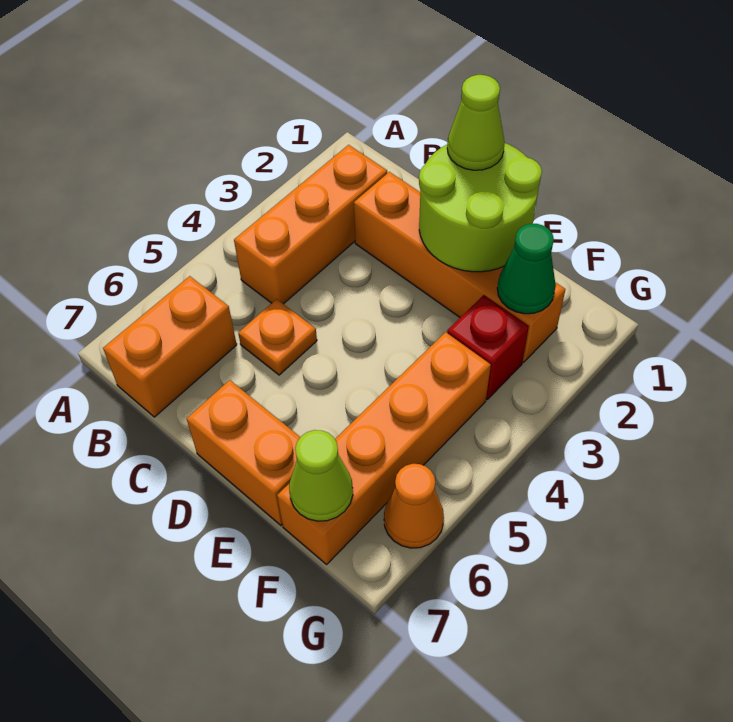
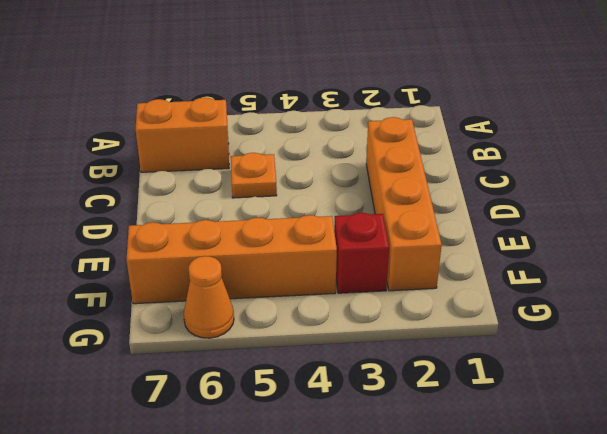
none -> orange brick B2:B4 level 1
none -> orange brick D7:E7 level 1
none -> lime round brick D1:E2 level 2

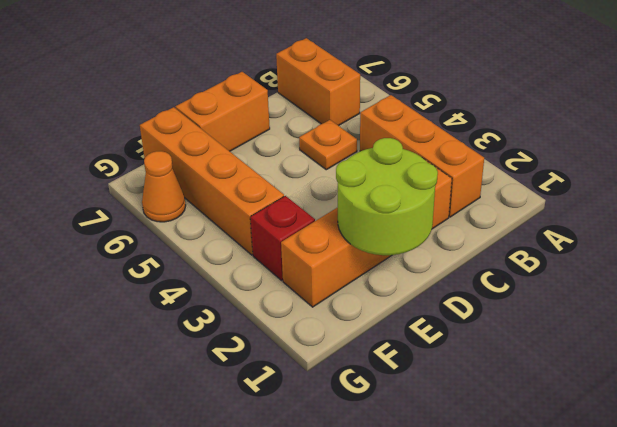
none -> green cone F2 level 2
none -> lime cone F7 level 2
none -> lime cone D1 level 3

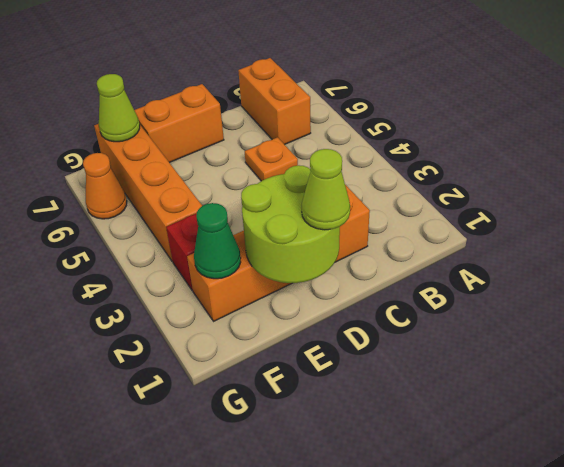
none -> orange brick B2:B4 level 1

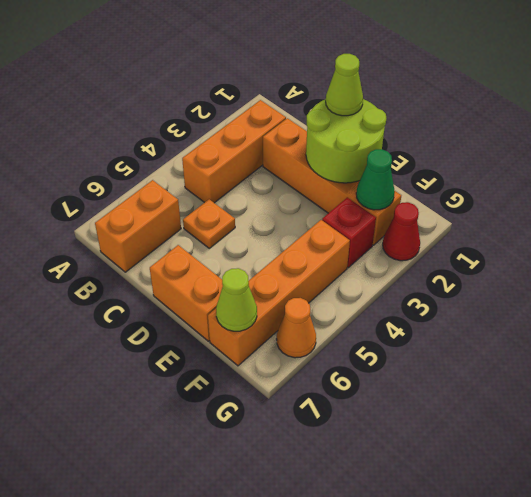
red cone G2 level 1 -> none

